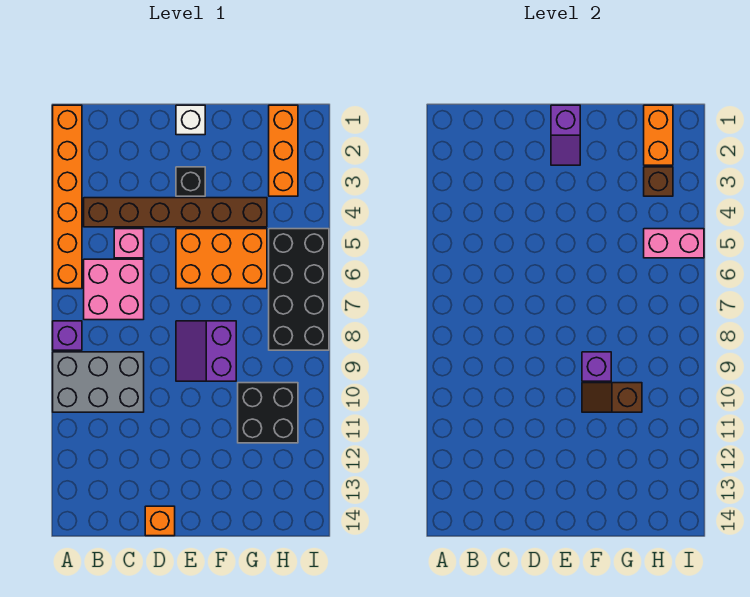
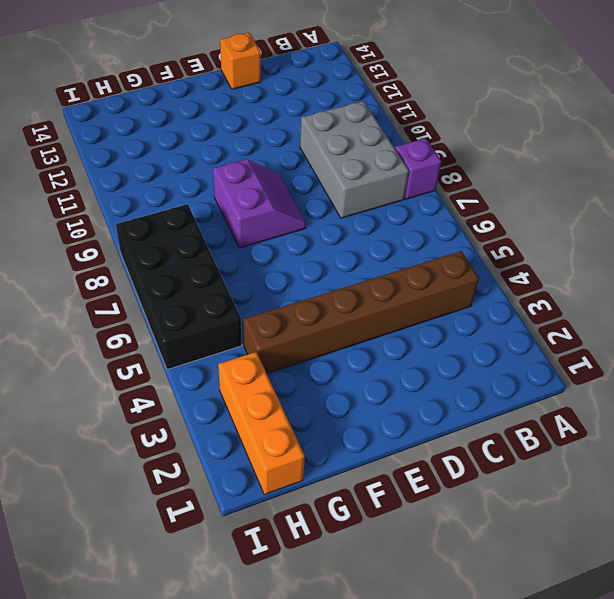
grey brick B8:C10 level 1 -> grey brick A9:C10 level 1
none -> orange brick A1:A6 level 1
none -> pink brick B6:C7 level 1
none -> pink brick C5 level 1

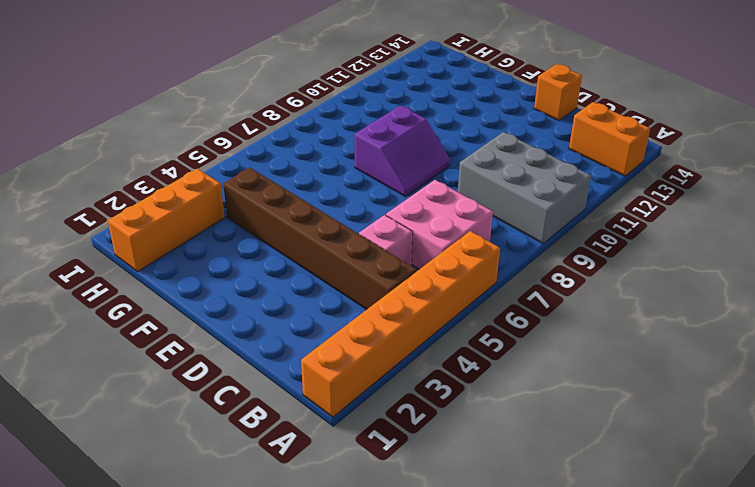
orange brick A13:B13 level 1 -> orange brick H1:H2 level 2
none -> purple brick A8 level 1
none -> white brick E1 level 1
none -> black brick E3 level 1

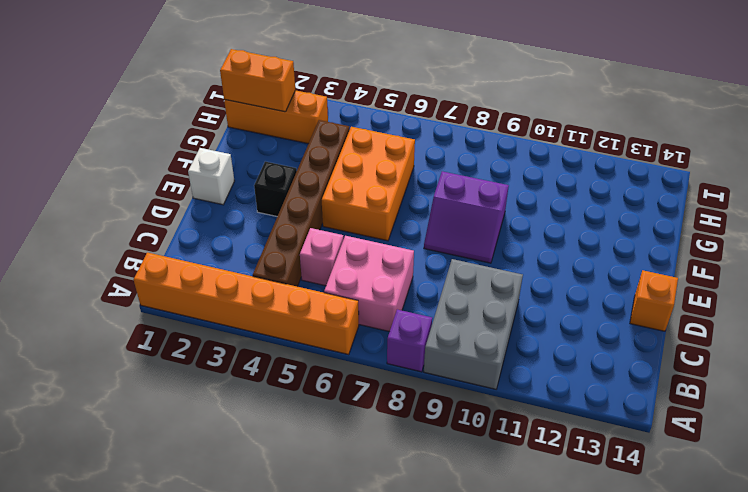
none -> black brick G10:H11 level 1
none -> black brick H5:I8 level 1
none -> purple slope E1:E2 level 2 top 1

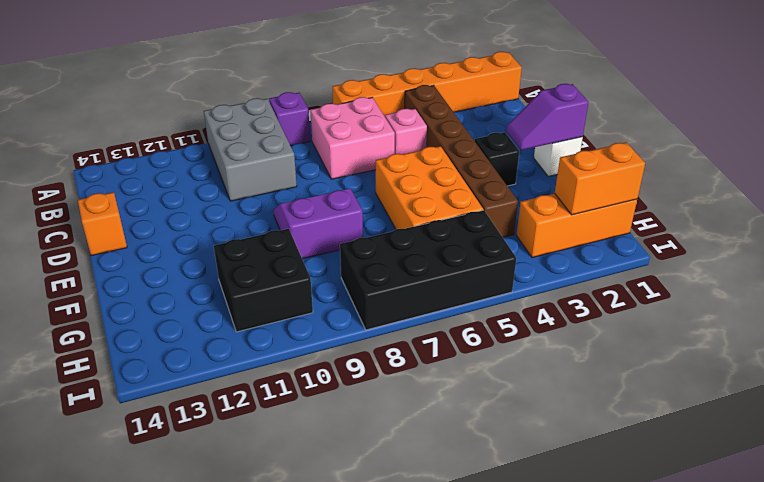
none -> purple brick F9 level 2
none -> brown slope F10:G10 level 2 top G
none -> brown brick H3 level 2

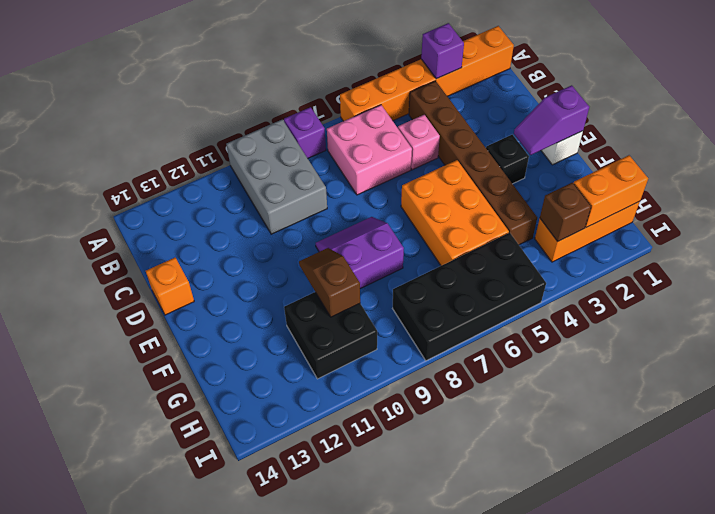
purple brick A3 level 2 -> purple brick F9 level 2
none -> pink brick H5:I5 level 2

